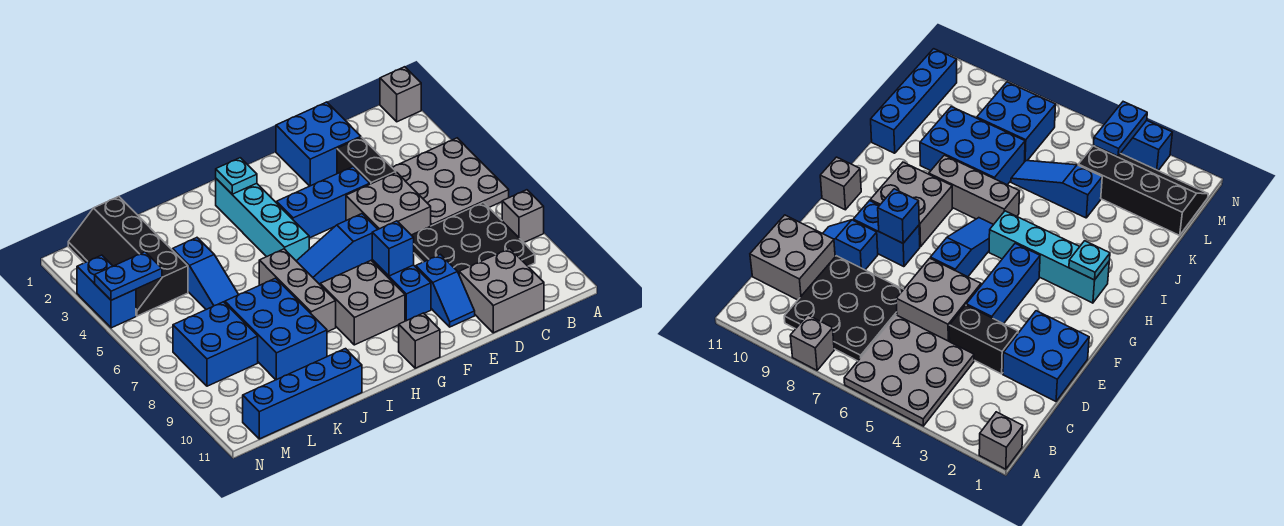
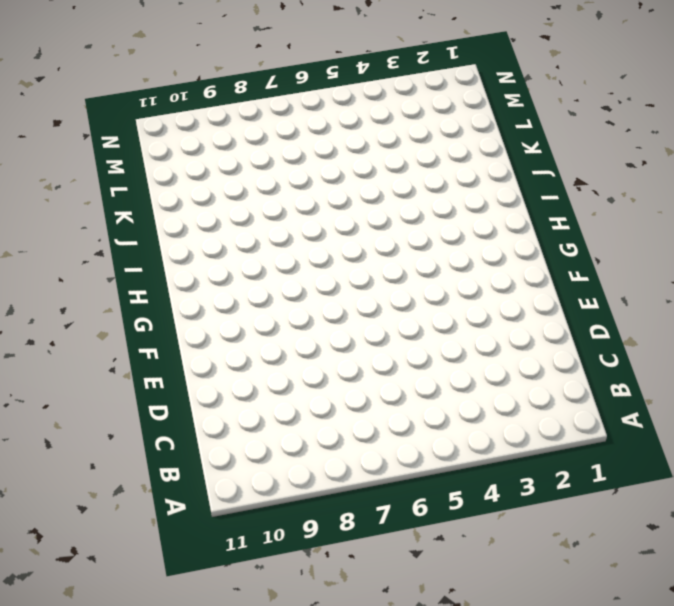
none -> grey brick A1 level 1
none -> grey plate A4:C6 level 1
none -> grey brick A8 level 1

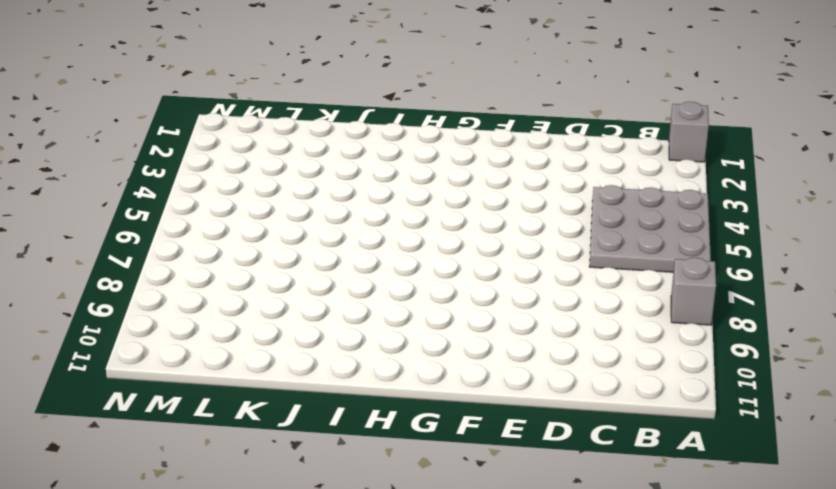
none -> black plate B7:D9 level 1
none -> grey brick C10:D11 level 1
none -> blue brick D1:E2 level 1

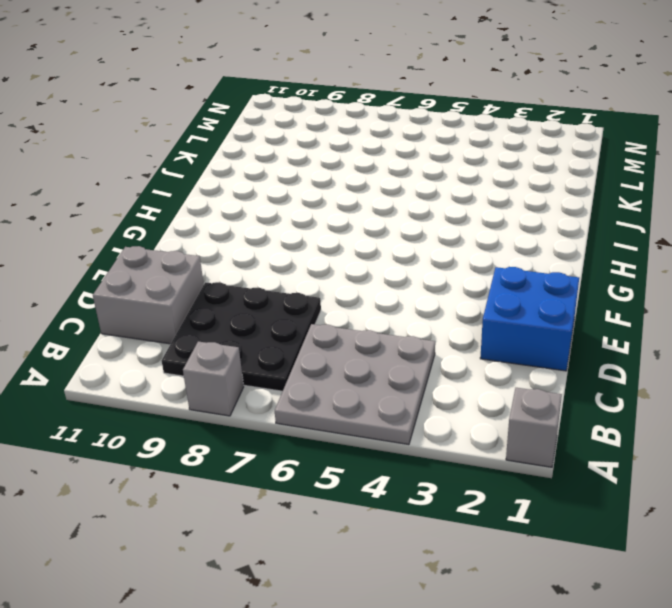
none -> black brick D3:D4 level 1
none -> grey brick D5:E6 level 1
none -> blue brick E4:G4 level 1

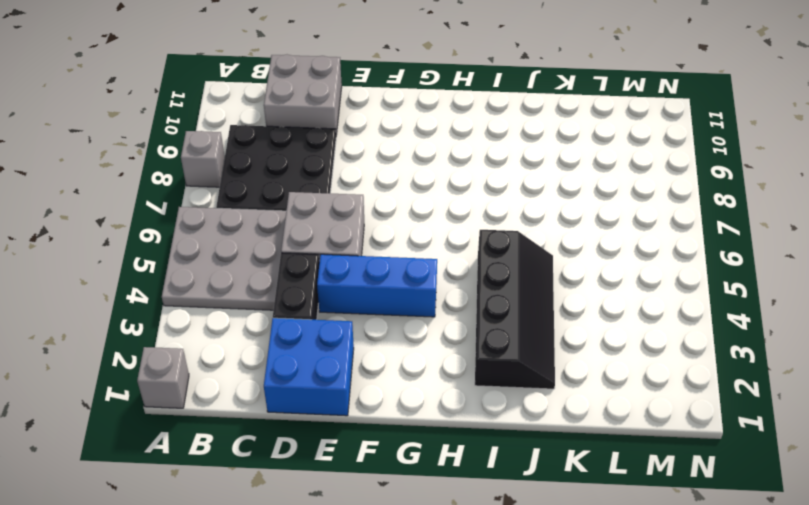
black slope I2:J5 level 1 top I -> black slope L1:M4 level 1 top L
none -> blue slope E9:E10 level 1 top 9
none -> blue slope F6:H6 level 1 top F
none -> blue brick F8:F9 level 1

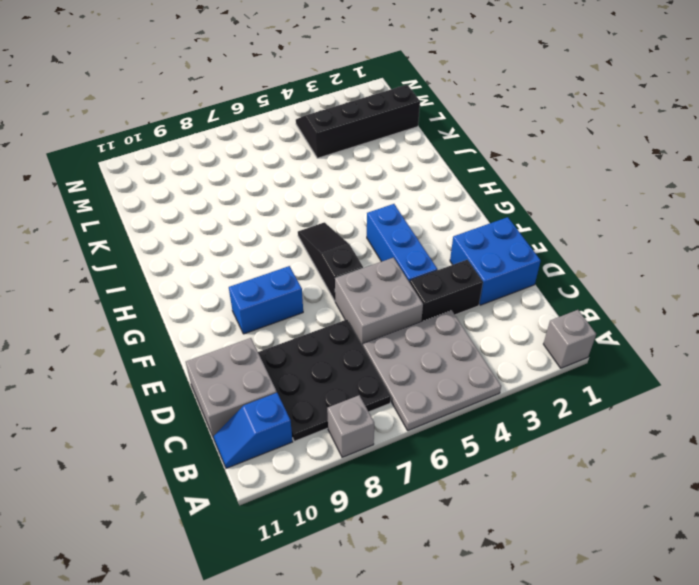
blue slope B10:B11 level 1 top 10 -> blue slope E9:E10 level 1 top 9
black slope F6:H6 level 1 top F -> blue slope F6:H6 level 1 top F
none -> grey brick G8:H9 level 1
none -> grey brick G11 level 1
none -> cyan brick H2:H5 level 1

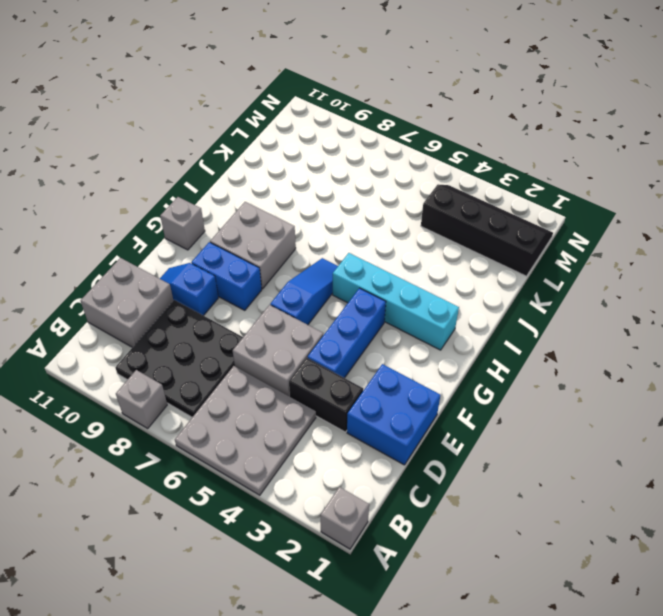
none -> grey brick I6:I8 level 1
none -> blue brick J7:K9 level 1
none -> blue brick J11:M11 level 1

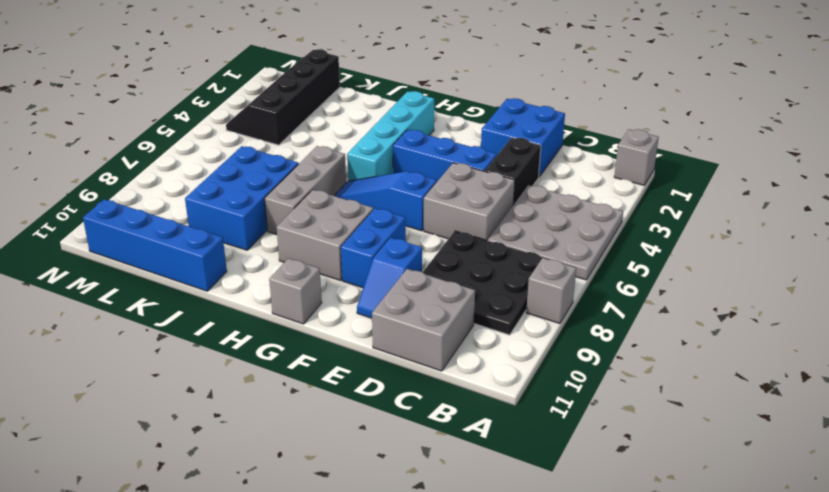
none -> blue slope K4:K6 level 1 top 4
none -> blue brick L7:M8 level 1
none -> blue brick N3:N4 level 1

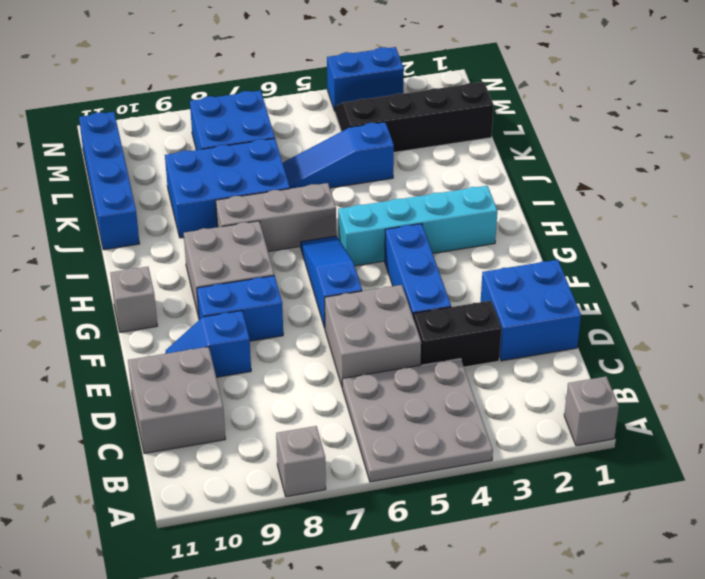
none -> black plate B7:D9 level 1
none -> blue brick F8 level 2
none -> cyan plate H2 level 2

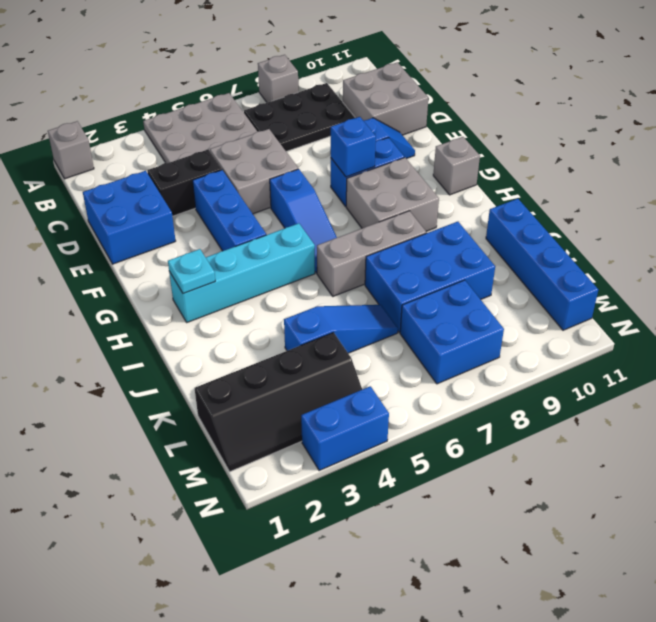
black plate B7:C9 level 1 -> black plate B7:D9 level 1
none -> blue plate M4:N4 level 2

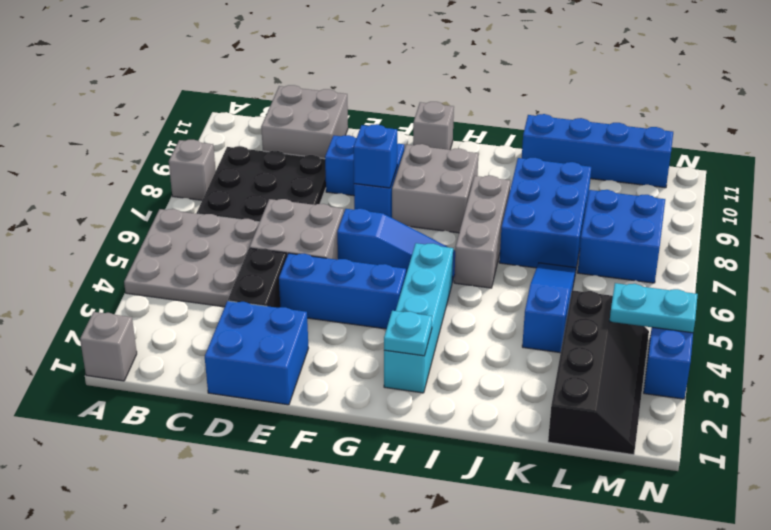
cyan plate M4:N4 level 2 -> blue plate M4:N4 level 2

